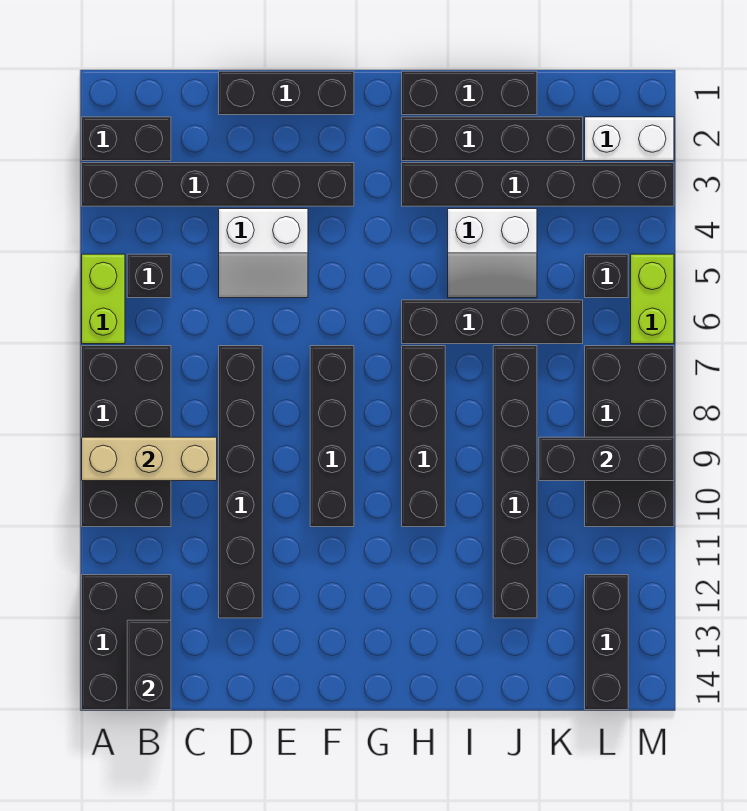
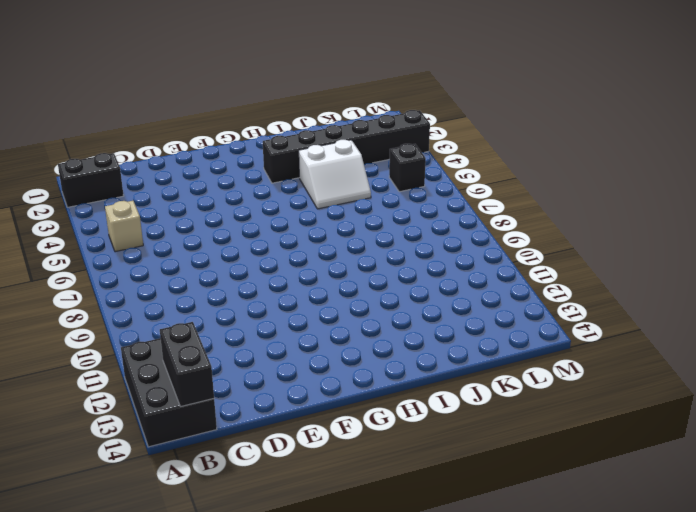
tan brick B5 level 1 -> black brick B5 level 1
none -> black brick A3:F3 level 1
none -> lime brick A5:A6 level 1
none -> black brick A7:B10 level 1

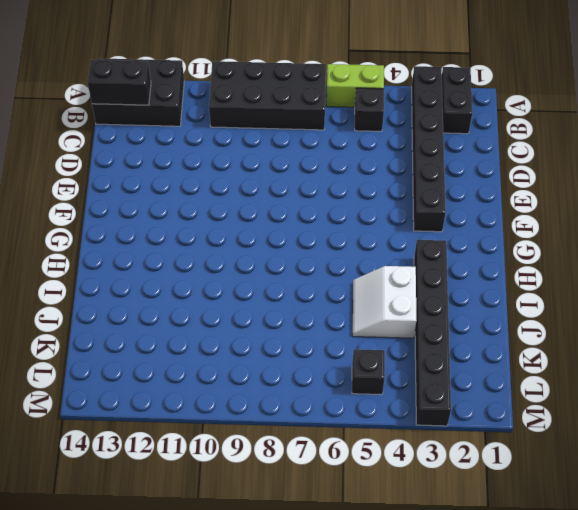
none -> black brick D1:F1 level 1
none -> white slope D4:E5 level 1 top 4
none -> black brick D7:D12 level 1

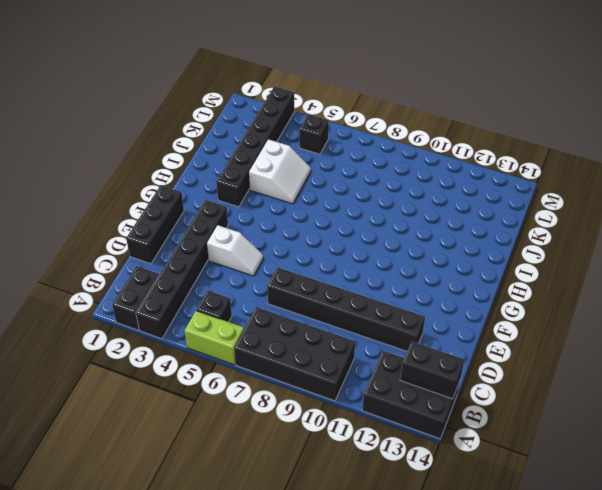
white slope E4:E5 level 1 top 4 -> white slope D4:E5 level 1 top 4
none -> black brick F7:F10 level 1
none -> black brick H1:J1 level 1
none -> black brick H2:K2 level 1

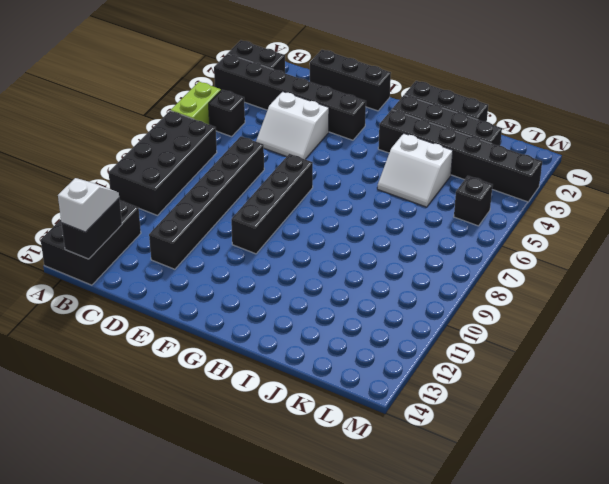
white slope B13:B14 level 3 top 14 -> none
none -> black brick H6:K6 level 1
none -> black brick H7:H10 level 1
none -> black brick J7:J12 level 1

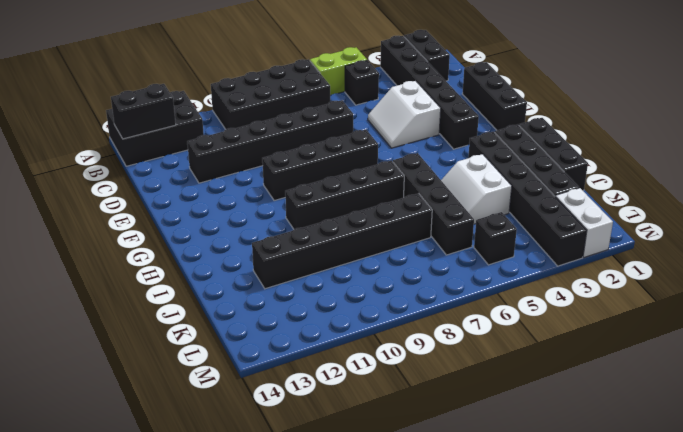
none -> black brick L7:M10 level 1
none -> black brick L12:L14 level 1
none -> lime brick M5:M6 level 1

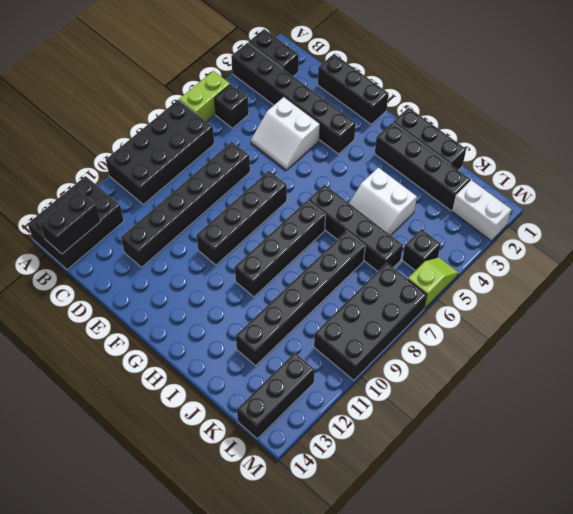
lime slope M5:M6 level 1 top 6 -> lime brick M5:M6 level 1
none -> black brick H3:M3 level 1
none -> tan brick A9:C9 level 2
none -> black brick K9:M9 level 2

